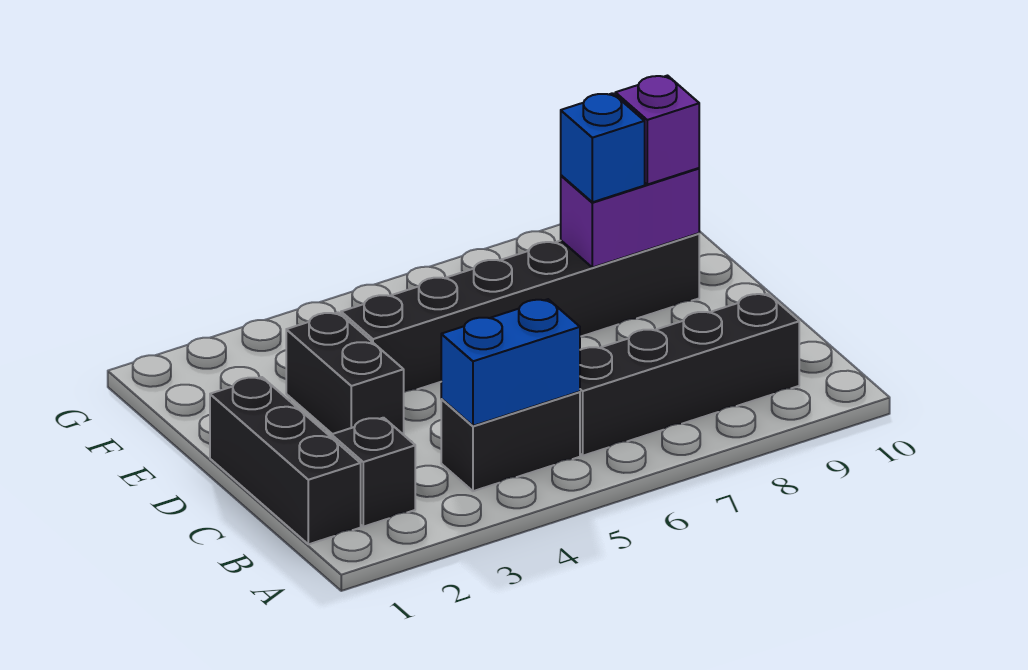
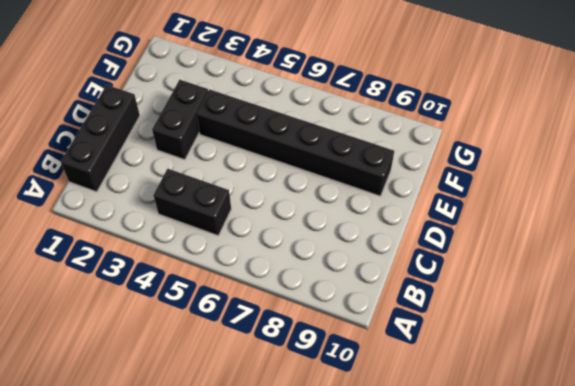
none -> black brick B2 level 1
none -> black brick B6:B9 level 1

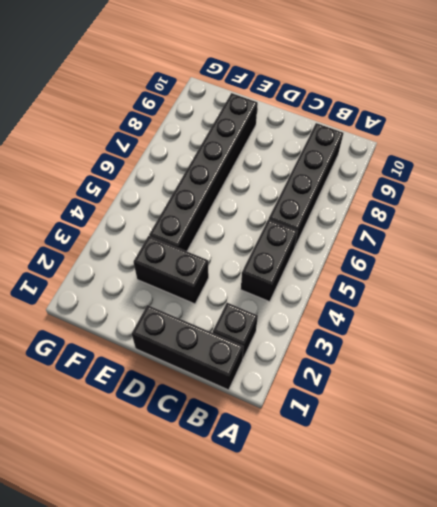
none -> blue brick B4:B5 level 2
none -> purple brick E8:E9 level 2

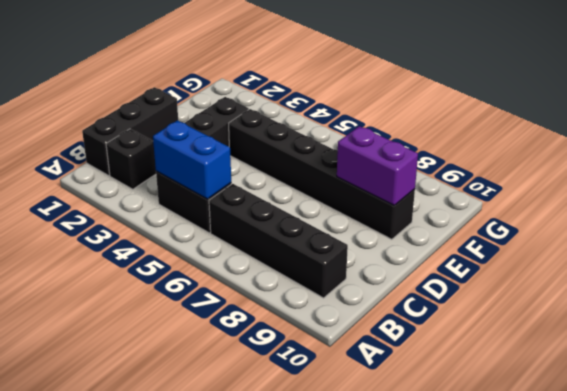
none -> blue brick E8 level 3
none -> purple brick E9 level 3

